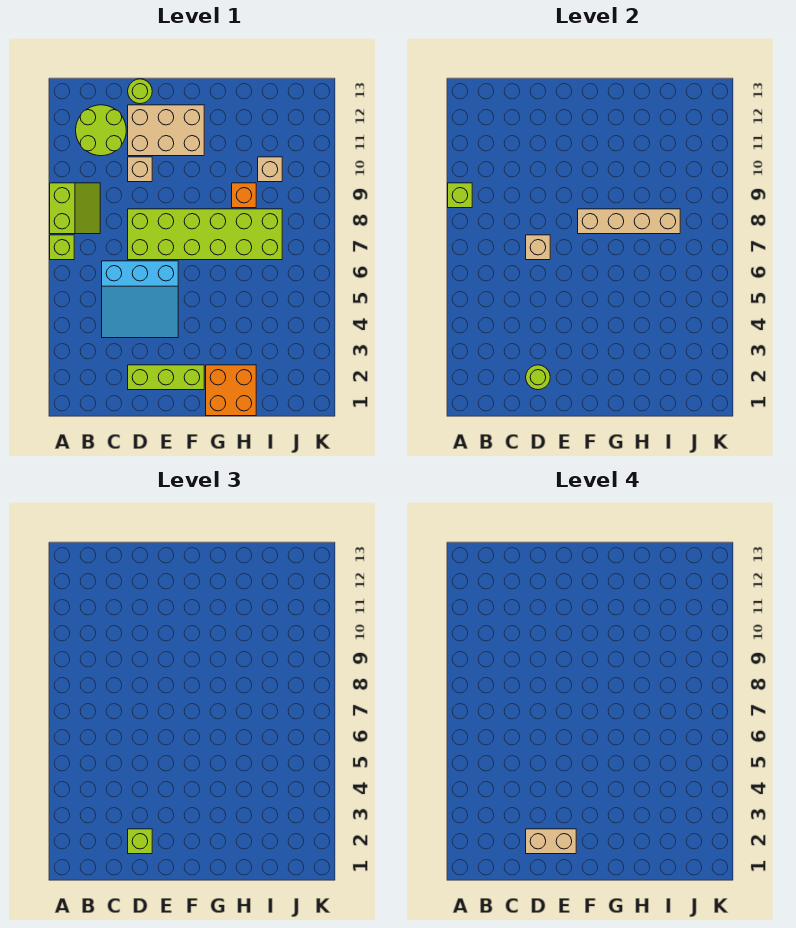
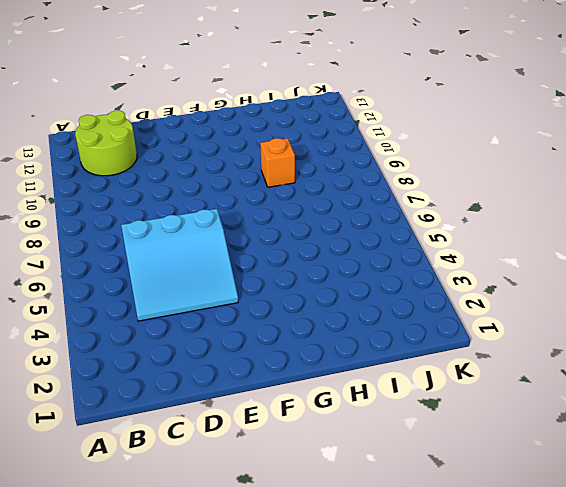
none -> lime brick A7 level 1
none -> lime slope A8:B9 level 1 top A
none -> lime brick D2:F2 level 1

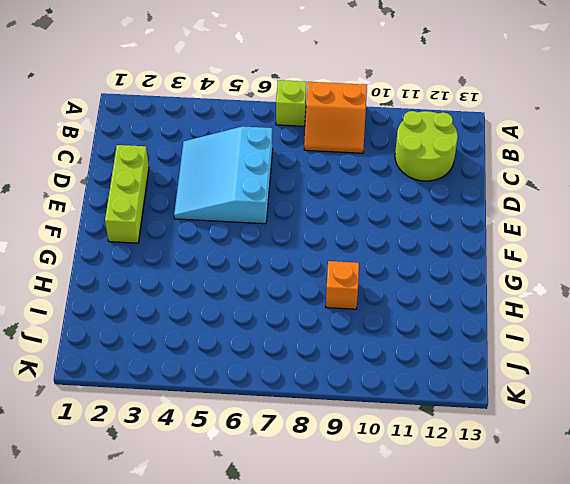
orange slope A8:B9 level 1 top A -> lime slope A8:B9 level 1 top A
none -> lime brick D7:I8 level 1
none -> tan brick D10 level 1
none -> tan brick D11:F12 level 1

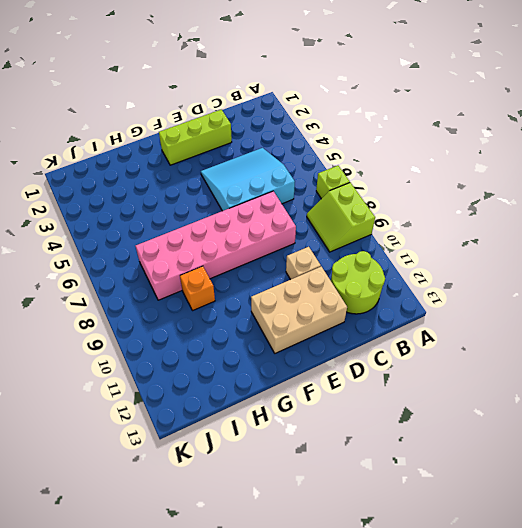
pink brick D7:I8 level 1 -> lime brick D7:I8 level 1
none -> lime round brick D13 level 1
none -> orange brick G1:H2 level 1
none -> tan brick I10 level 1

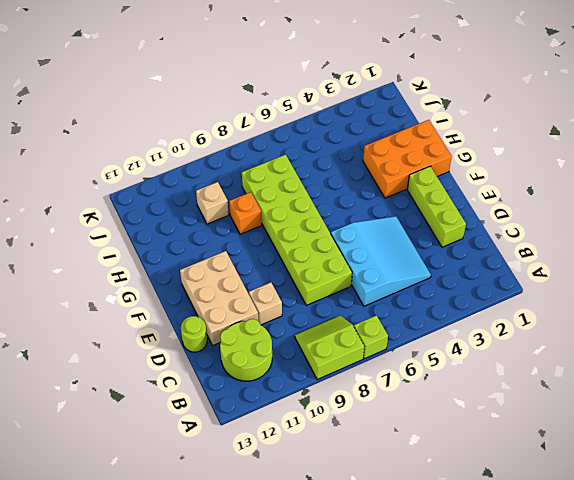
orange brick G1:H3 level 1 -> orange brick G1:H2 level 1
none -> lime brick A9 level 2
none -> lime round brick D2 level 2
none -> tan brick D7 level 2

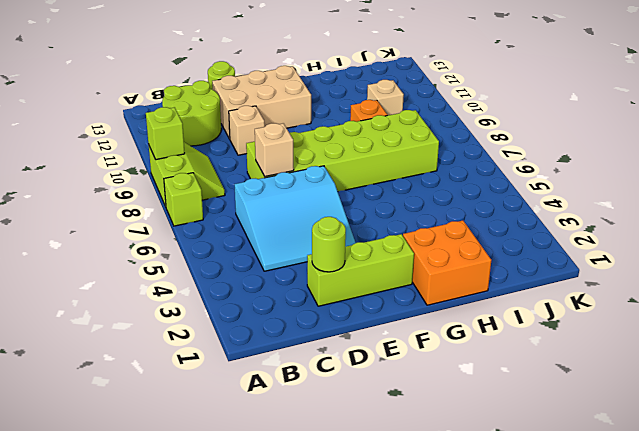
none -> tan brick F8:I8 level 2
none -> lime brick D2 level 3
none -> tan brick D2:E2 level 4

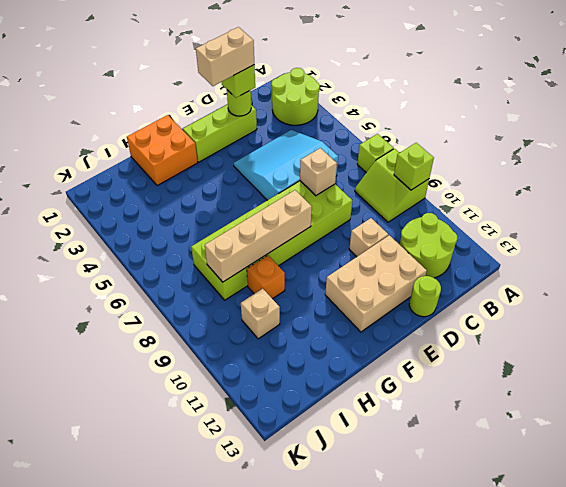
lime round brick A2:B3 level 1 -> none

